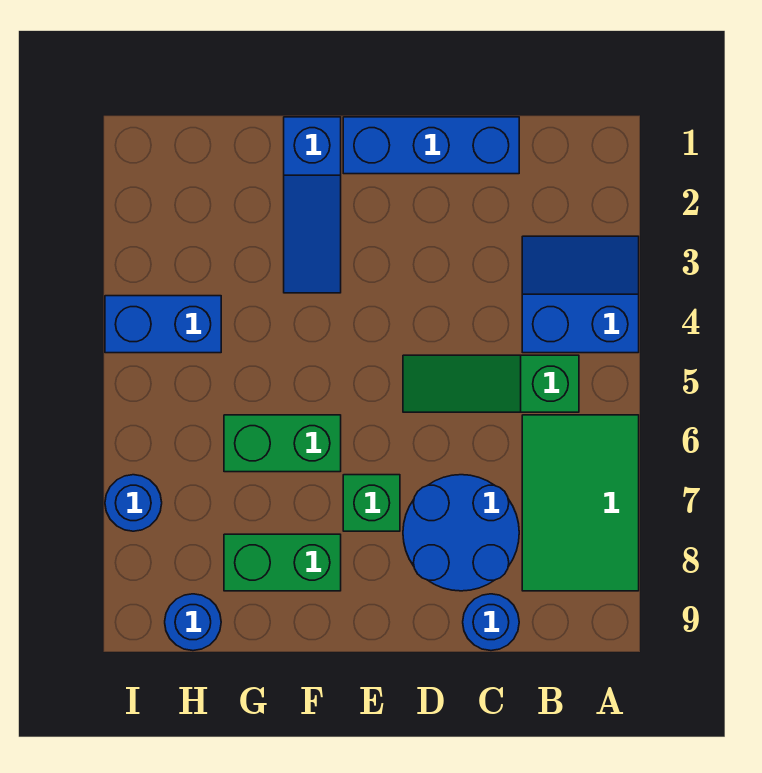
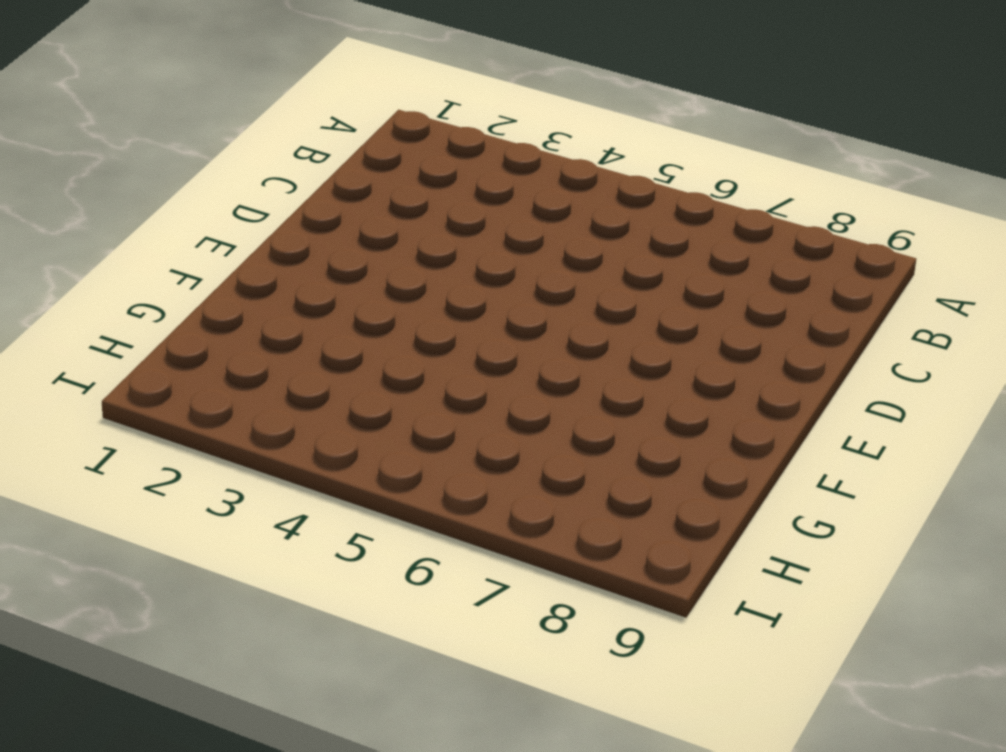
none -> blue slope A3:B4 level 1 top 4
none -> green tile A6:B8 level 1
none -> green slope B5:D5 level 1 top B

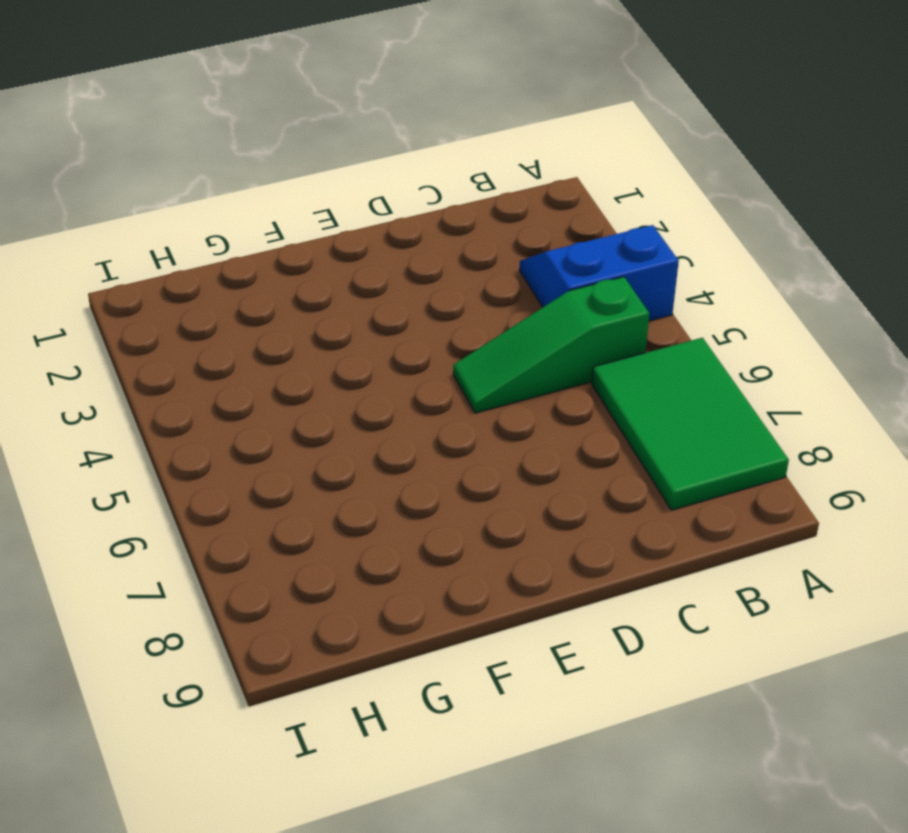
none -> blue brick C1:E1 level 1
none -> blue round brick C7:D8 level 1
none -> blue round brick C9 level 1

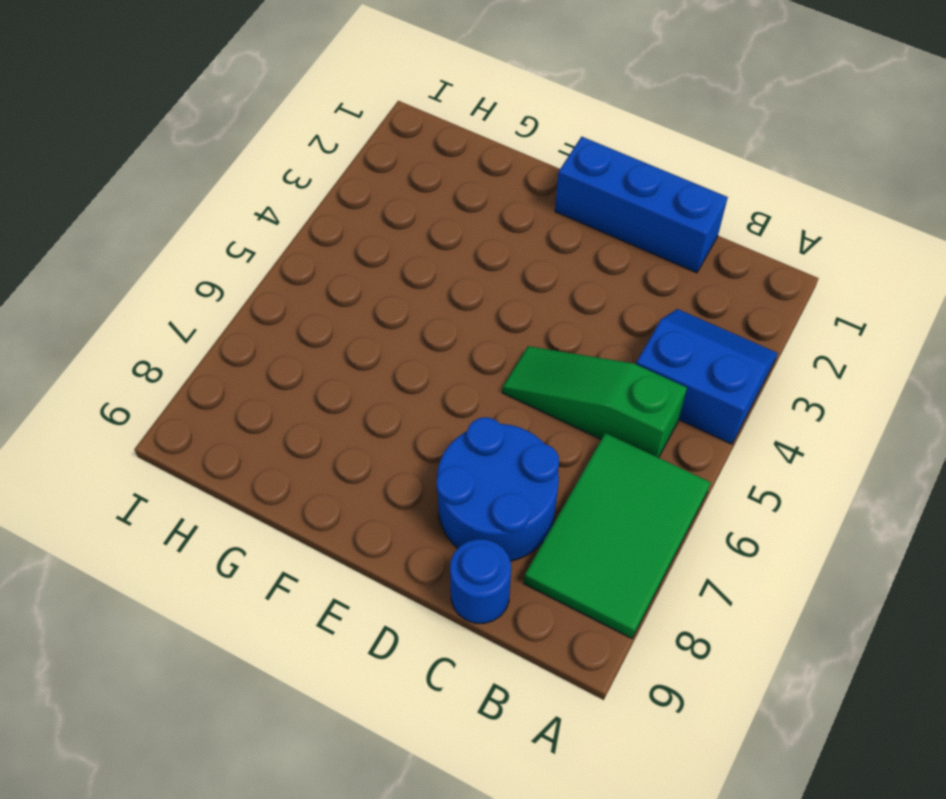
none -> green brick E7 level 1
none -> blue slope F1:F3 level 1 top 1
none -> green brick F6:G6 level 1

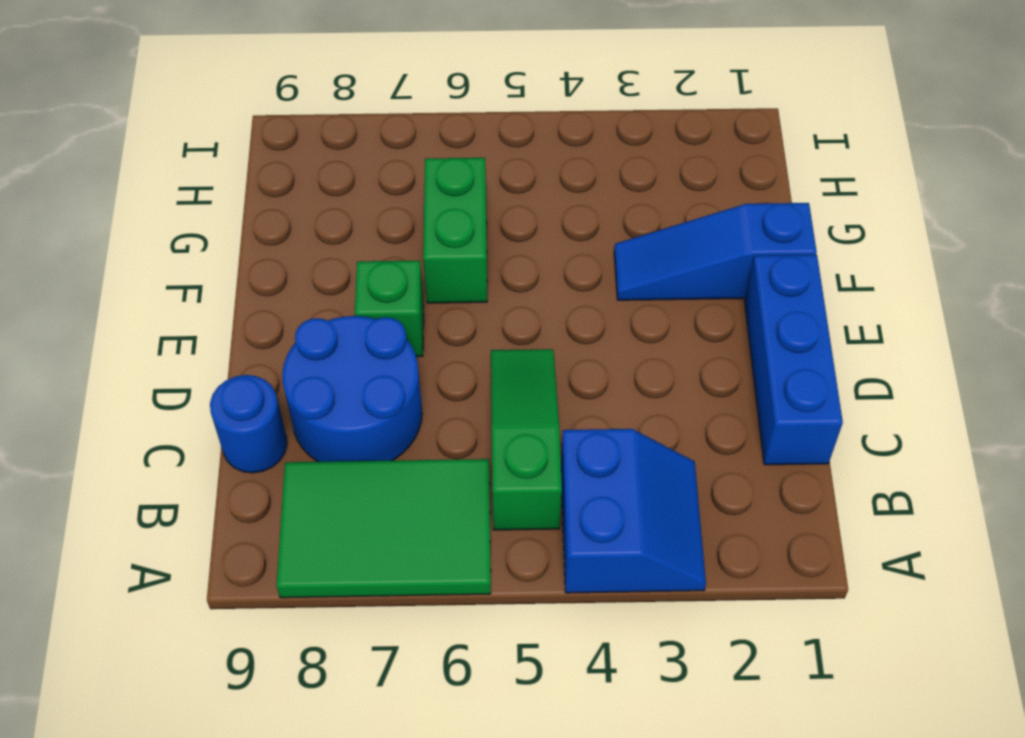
none -> green brick F8:G8 level 1
none -> blue brick H4:I4 level 1
none -> blue round brick H9 level 1

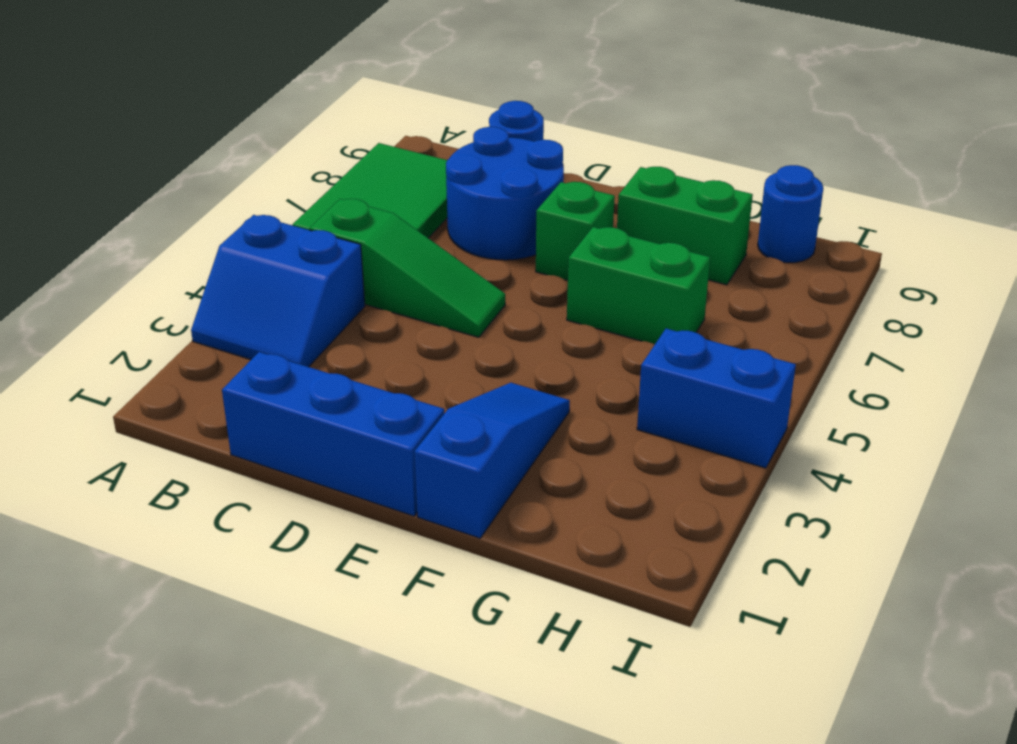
none -> blue round brick I7 level 1

